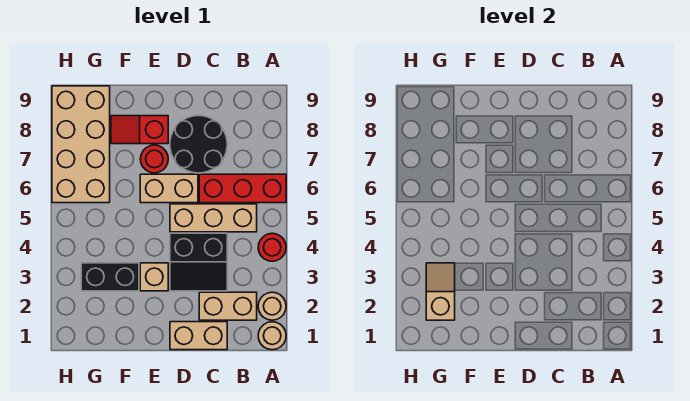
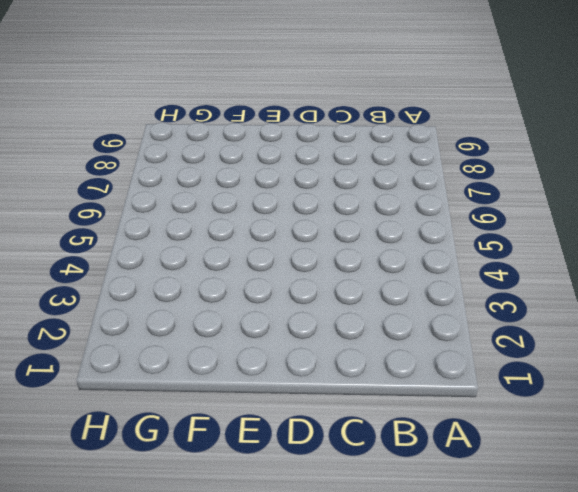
none -> tan round brick A1 level 1
none -> tan round brick A2 level 1
none -> red round brick A4 level 1

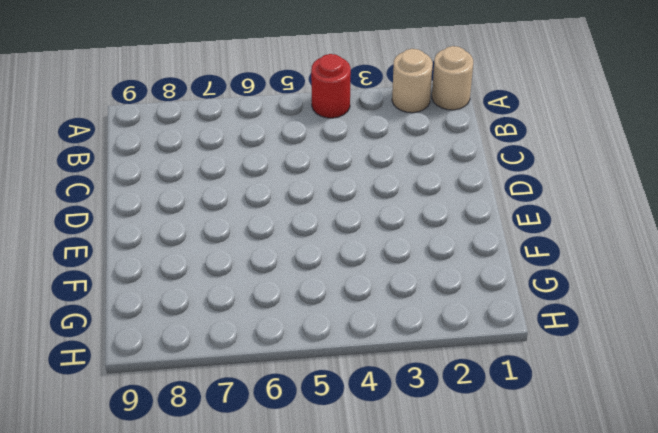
none -> red brick A6:C6 level 1
none -> tan brick B2:C2 level 1
none -> tan brick B5:D5 level 1

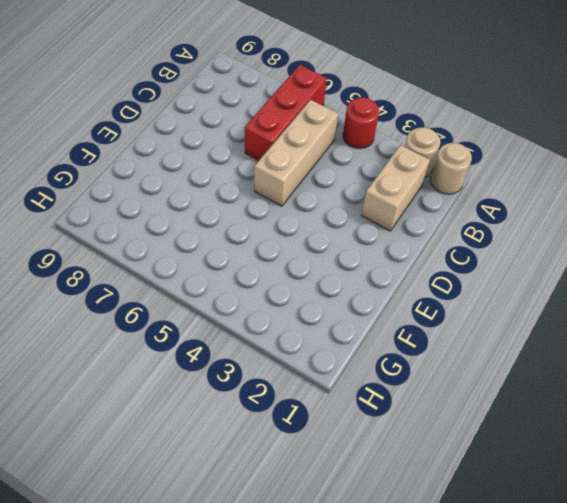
none -> tan brick C1:D1 level 1
none -> black slope C3:D4 level 1 top 4
none -> black round brick C7:D8 level 1

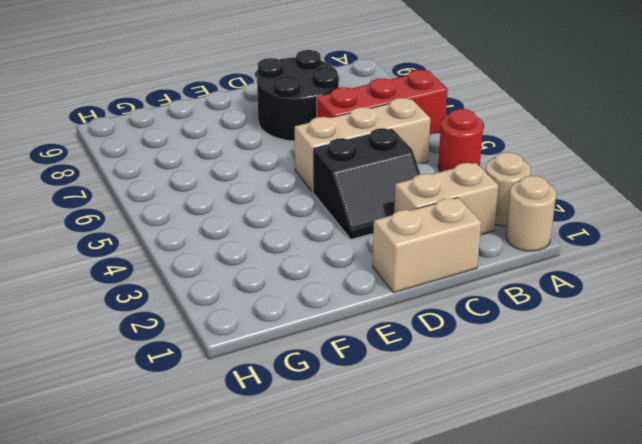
none -> tan brick D6:E6 level 1
none -> tan brick E3 level 1
none -> red round brick E7 level 1

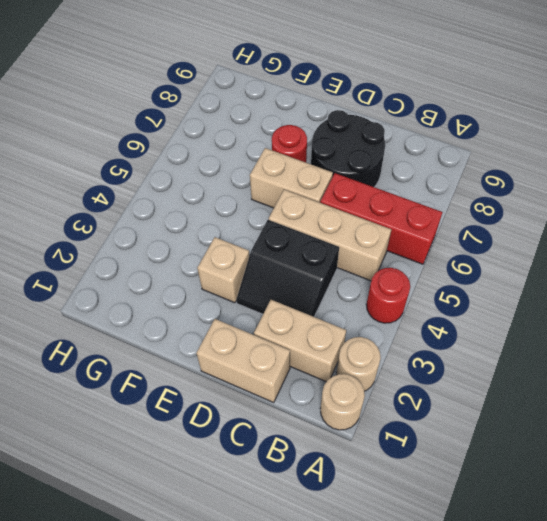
none -> red slope E8:F8 level 1 top E
none -> black brick F3:G3 level 1
none -> tan brick G6:H9 level 1

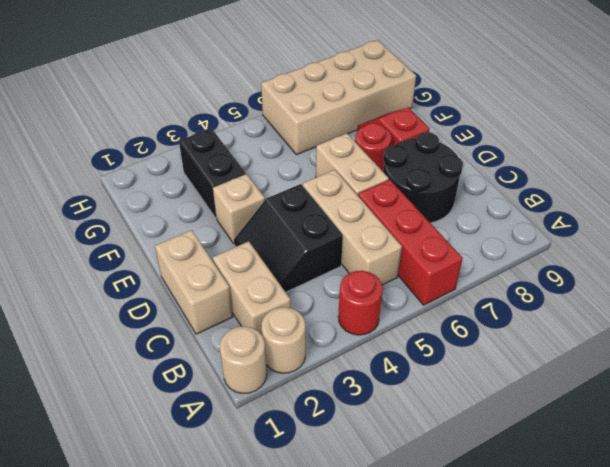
none -> tan slope G2:G3 level 2 top 2

